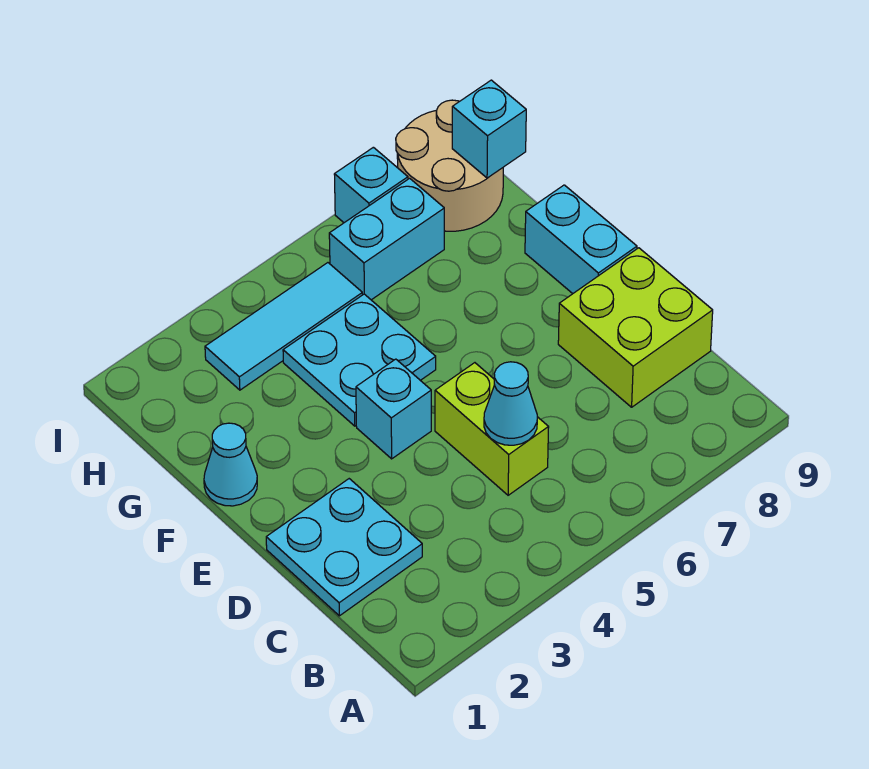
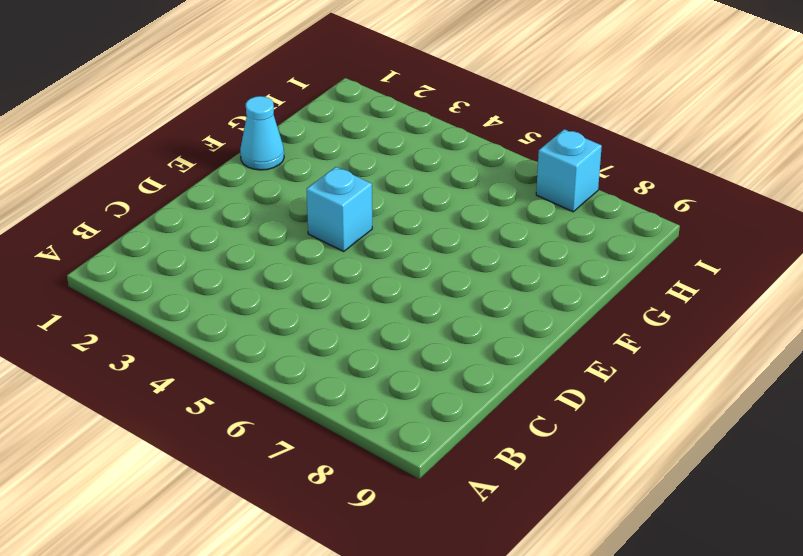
none -> cyan plate C1:D2 level 1
none -> lime brick C5:D5 level 1
none -> lime brick C8:D9 level 1

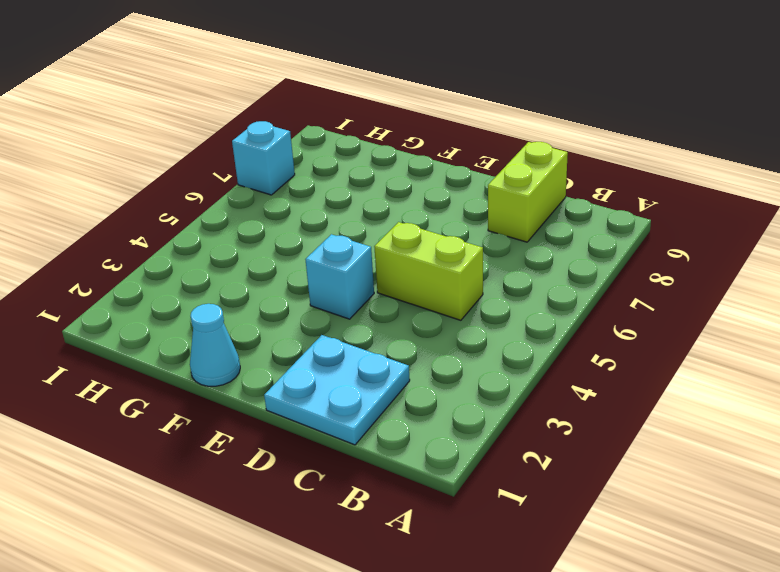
lime brick C8:C9 level 1 -> lime brick C8:D9 level 1
none -> cyan brick E9:F9 level 1
none -> cyan plate F4:G5 level 1
none -> cyan tile H3:H5 level 1

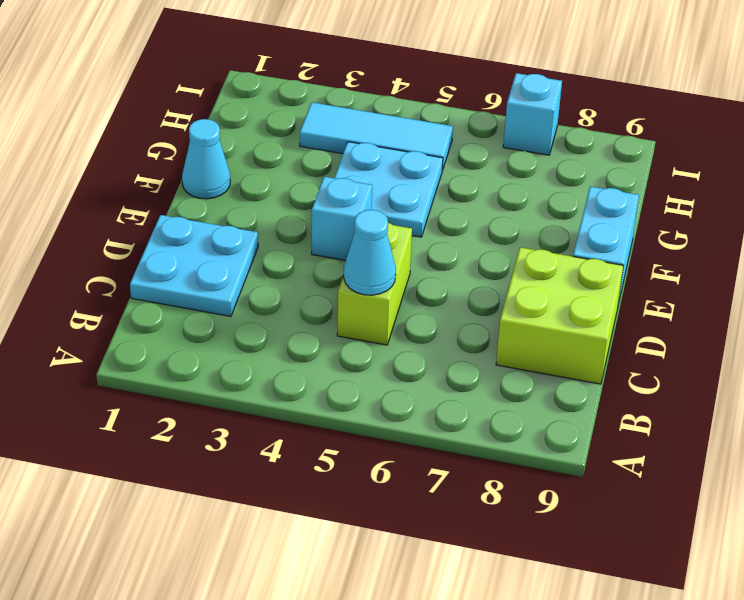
none -> cyan brick H6:H7 level 1
none -> tan round brick H8:I9 level 1
none -> cyan brick H9 level 2

